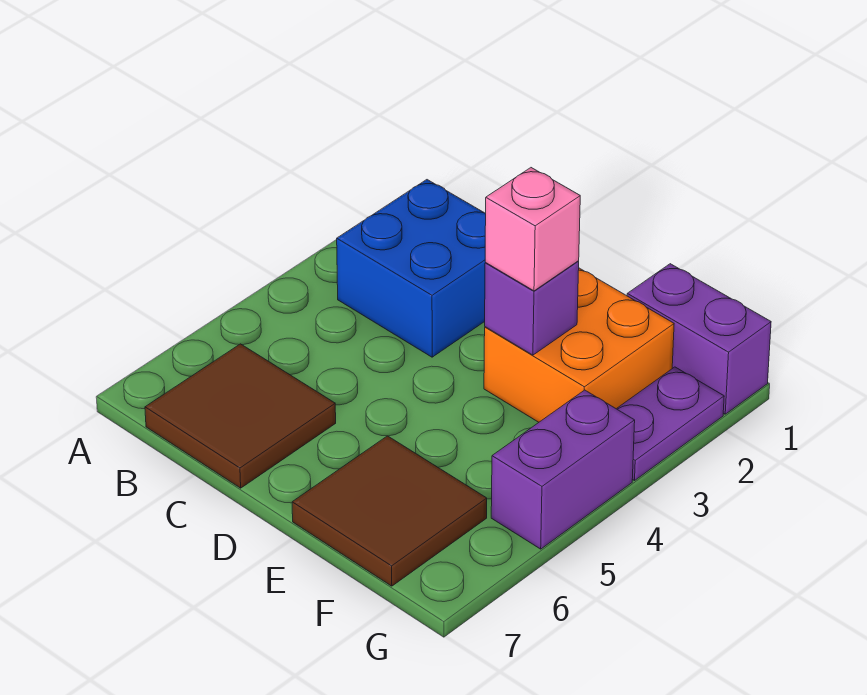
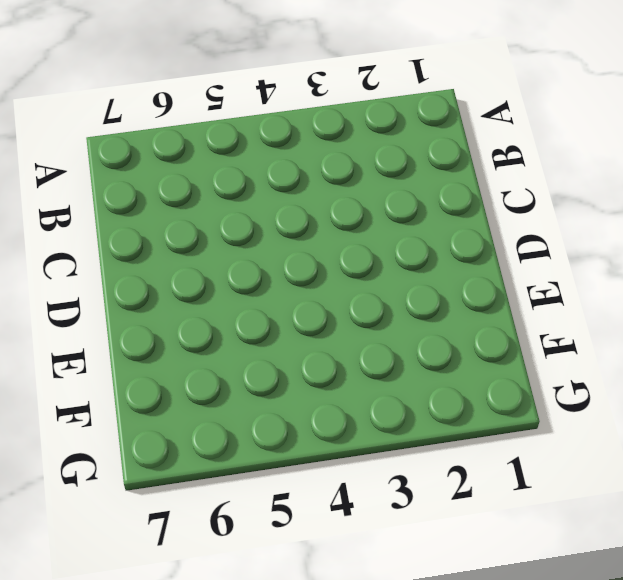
none -> blue brick B2:C3 level 1
none -> brown tile B6:C7 level 1

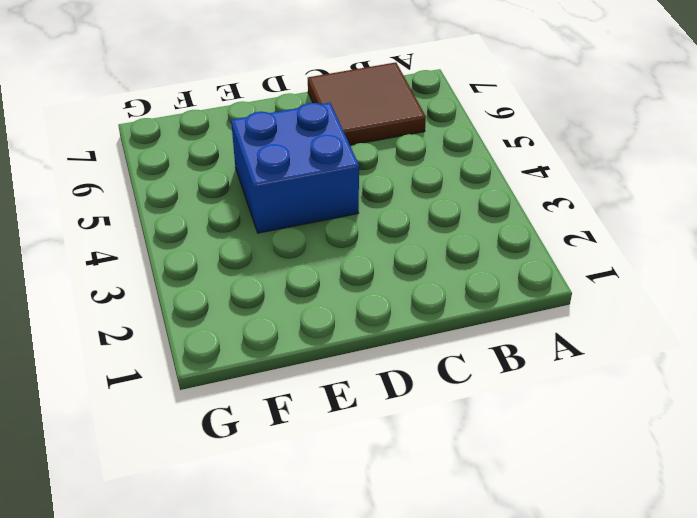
blue brick D4:E5 level 1 -> blue brick B2:C3 level 1
none -> orange brick E2:F3 level 1
none -> brown tile E6:F7 level 1

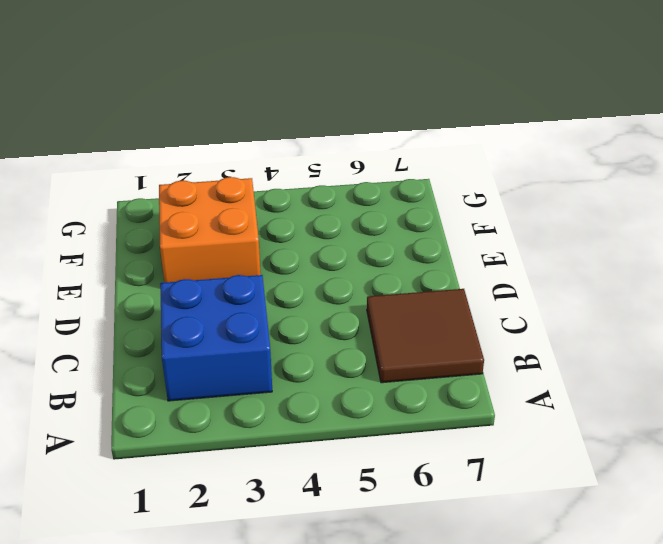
none -> brown tile E6:F7 level 1
none -> purple brick F1:G1 level 1

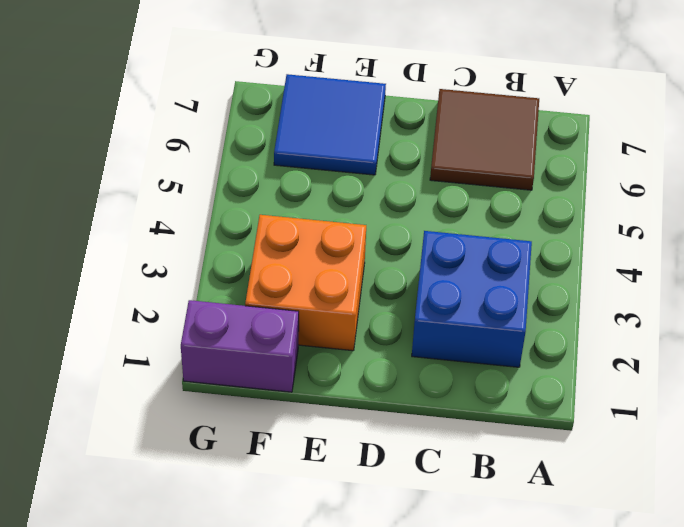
blue tile E6:F7 level 1 -> brown tile E6:F7 level 1
none -> purple plate G2:G3 level 1
none -> purple brick G4:G5 level 1

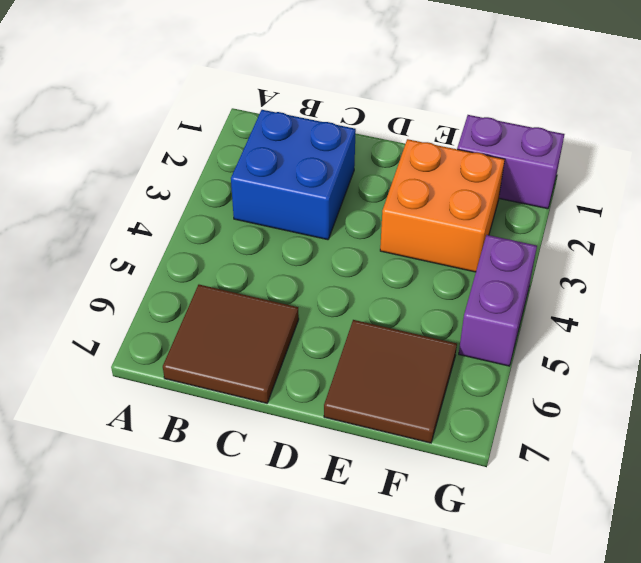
none -> purple plate G2:G3 level 1
none -> purple brick E3 level 2

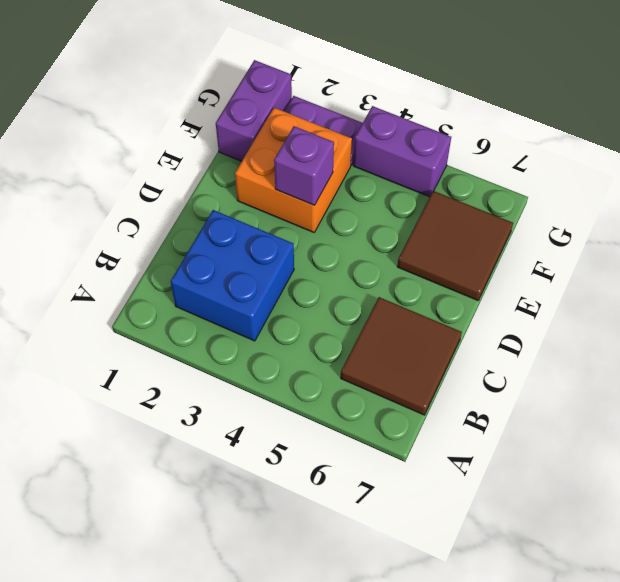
none -> pink brick E3 level 3

